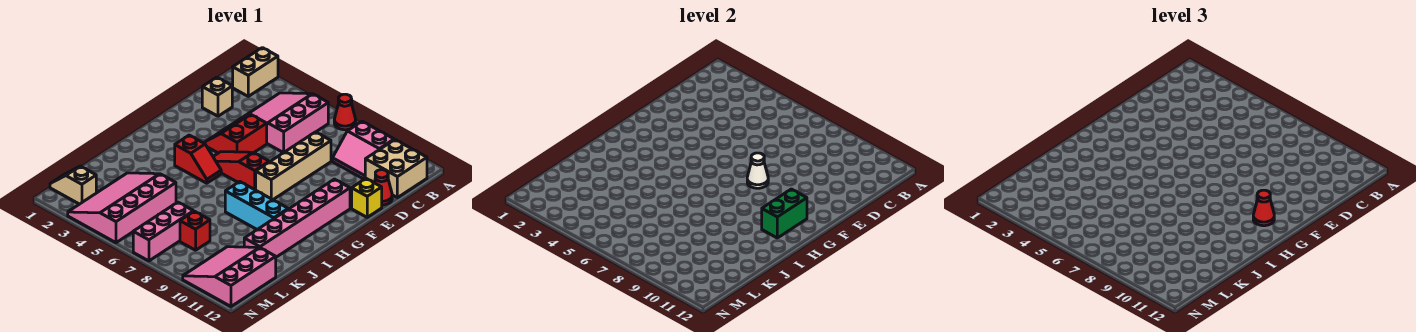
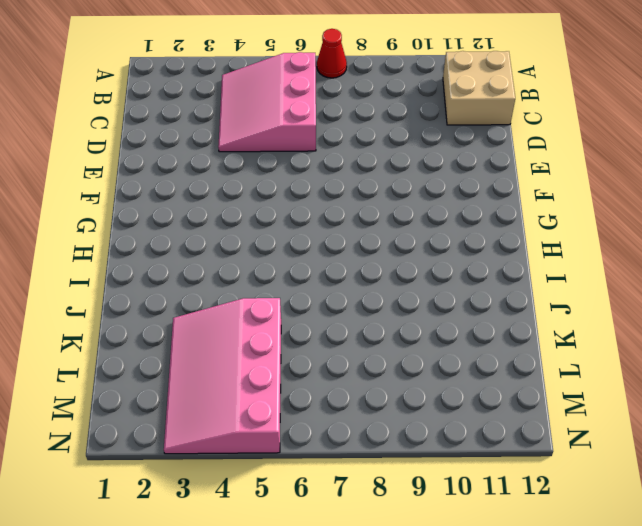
none -> tan brick A2:B2 level 1
none -> pink slope B9:C10 level 1 top B
none -> tan brick D2 level 1

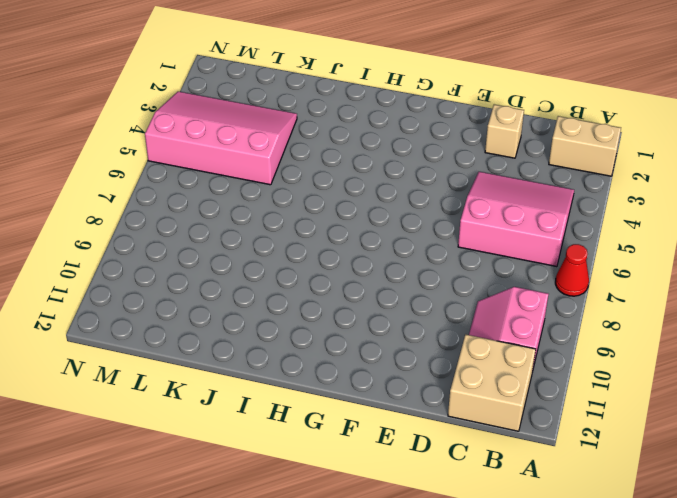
none -> tan brick D8:G8 level 1
none -> red cone D12 level 1
none -> red slope E4:F5 level 1 top 5

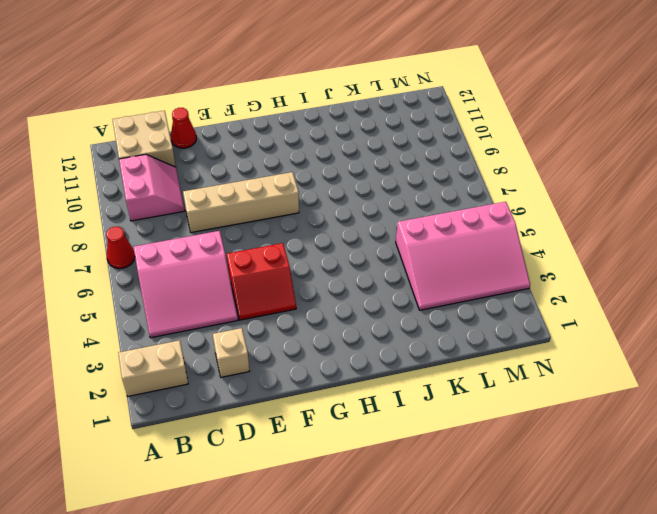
none -> yellow brick E12 level 1
none -> pink brick F11:K11 level 1
none -> red slope G5:G7 level 1 top 7

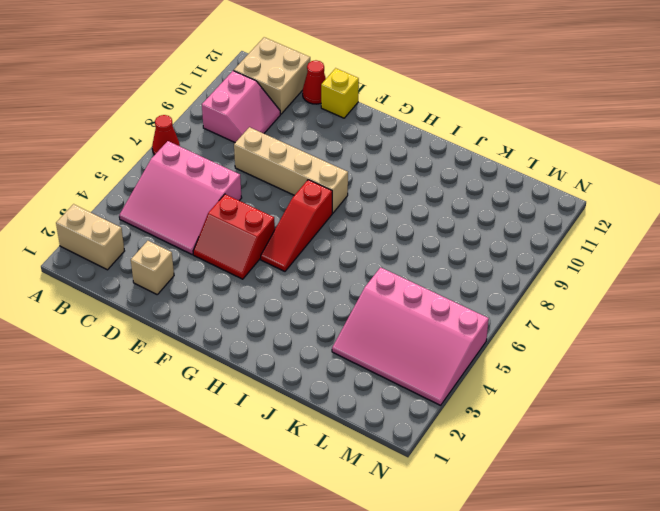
none -> pink brick F11:K11 level 1
none -> red slope H4:H5 level 1 top 4
none -> cyan brick I8:I10 level 1

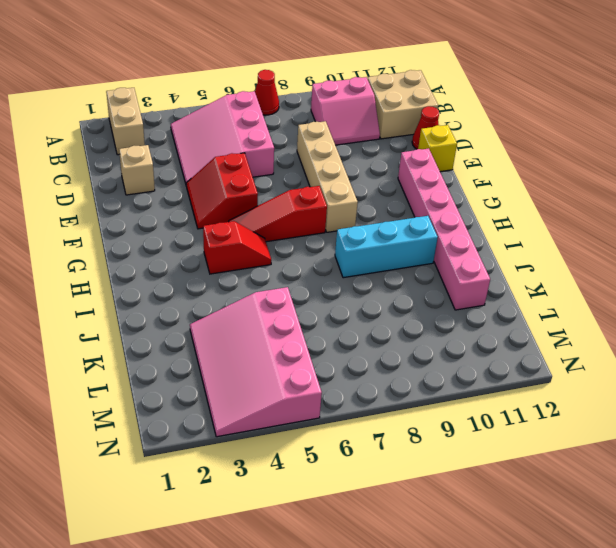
none -> pink brick L7:N7 level 1
none -> red brick L8 level 1
none -> pink slope L10:N12 level 1 top 12

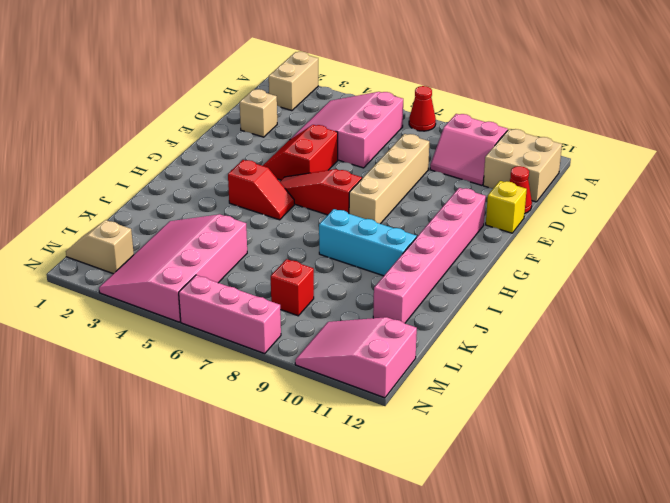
pink slope M10:N12 level 1 top 12 -> pink slope L10:N12 level 1 top 12
pink brick N6:N8 level 1 -> pink brick L7:N7 level 1
none -> white cone F8 level 2
none -> green brick G11:H11 level 2
none -> red cone G11 level 3

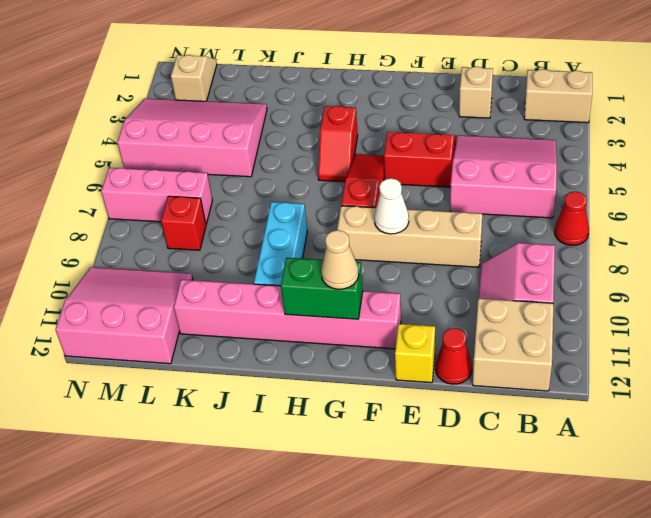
tan cone G11 level 3 -> red cone G11 level 3

